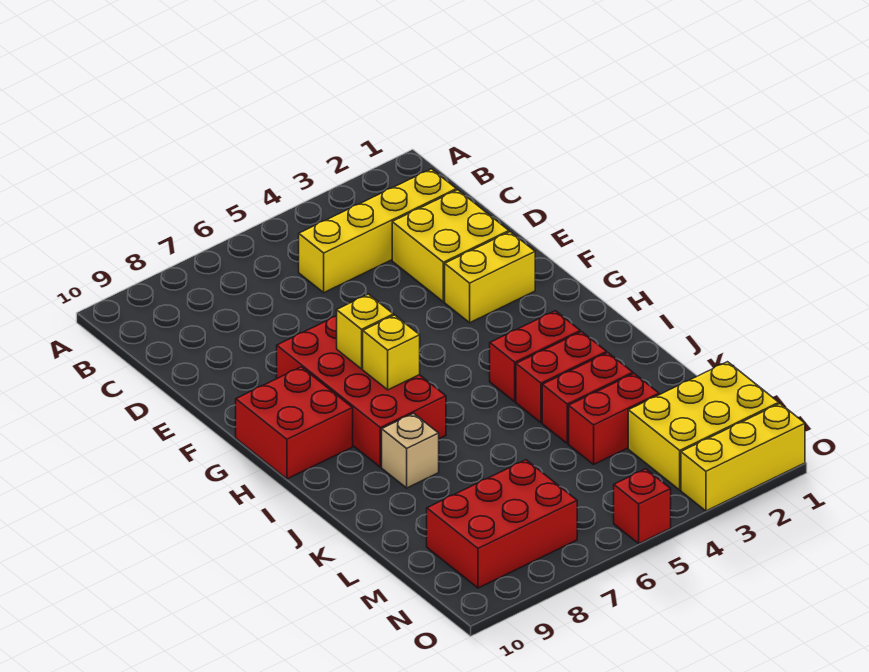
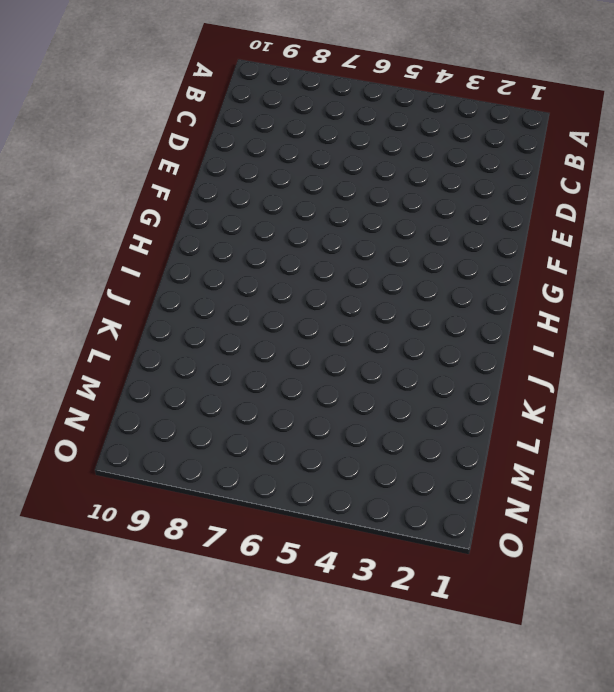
none -> yellow brick C2:C5 level 1
none -> yellow brick D2:E3 level 1
none -> yellow brick F2:F3 level 1

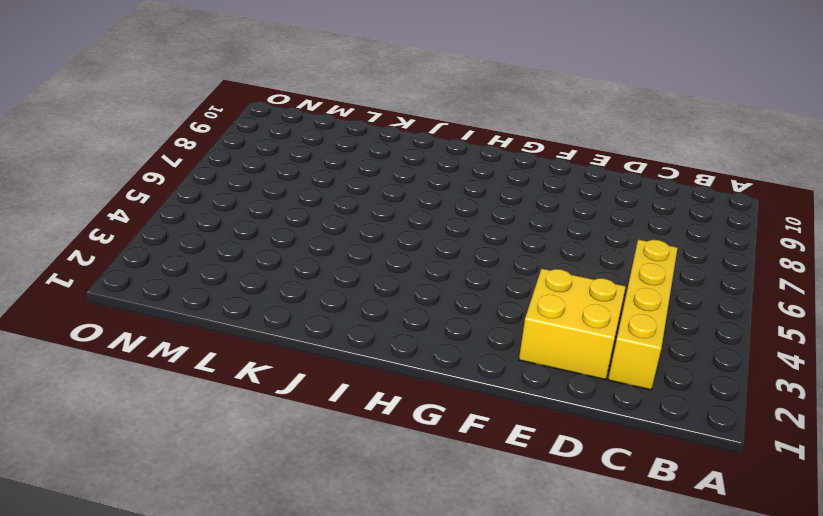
none -> yellow brick F2:F3 level 1
none -> red brick F7:I8 level 1
none -> red brick G9:H10 level 1

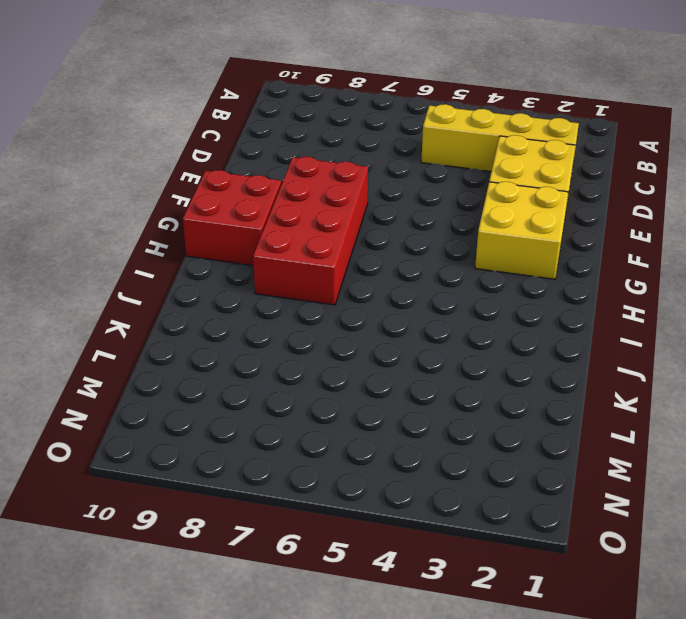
yellow brick F2:G3 level 1 -> yellow brick F2:F3 level 1
none -> red brick I3:I4 level 1
none -> red brick J3:J4 level 1
none -> tan brick J8 level 1

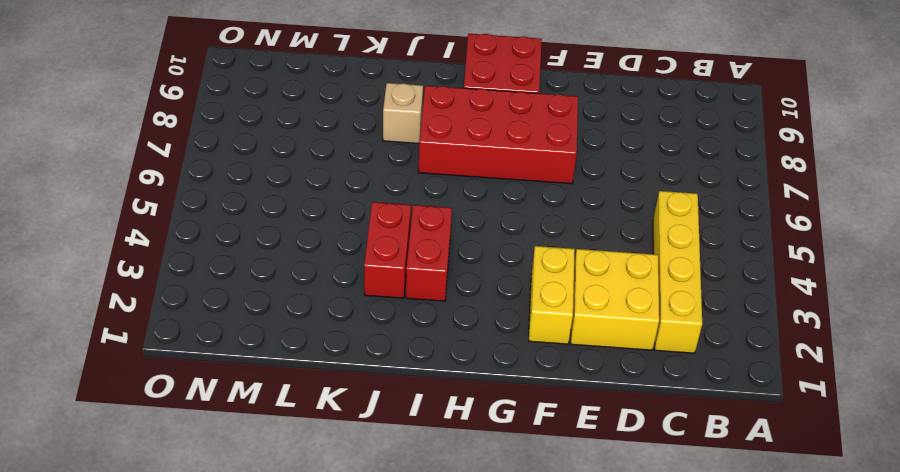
none -> red brick K3:K4 level 1
none -> red brick L3:L4 level 1
none -> yellow brick M1:N3 level 1

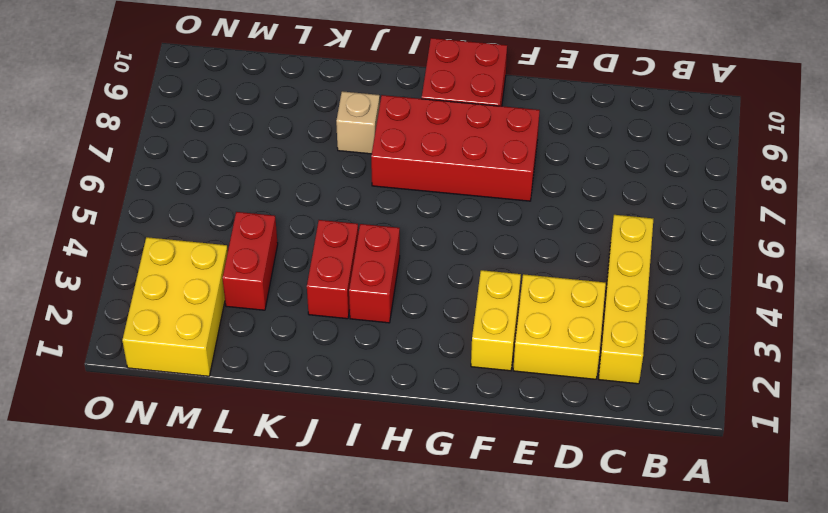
none -> red brick K3:K4 level 1
none -> red brick M7:N9 level 1
none -> yellow brick O1:O3 level 1

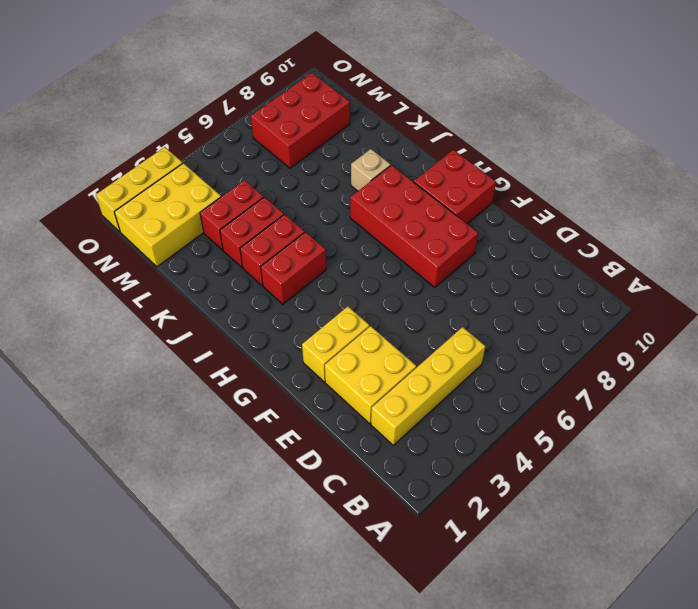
none -> red brick O5 level 1
none -> yellow brick G7 level 2
none -> yellow brick H7 level 2

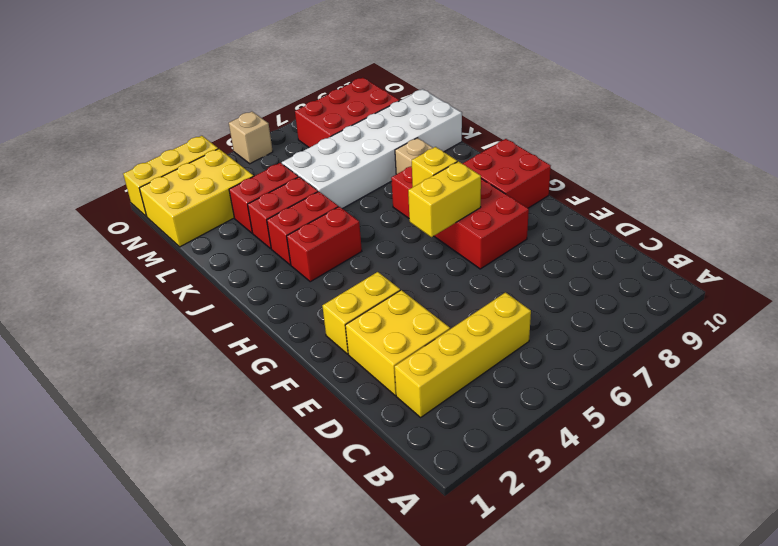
yellow brick G6:G7 level 2 -> yellow brick G7 level 2
white brick K5:L10 level 1 -> none
tan brick O5 level 1 -> red brick O5 level 1

